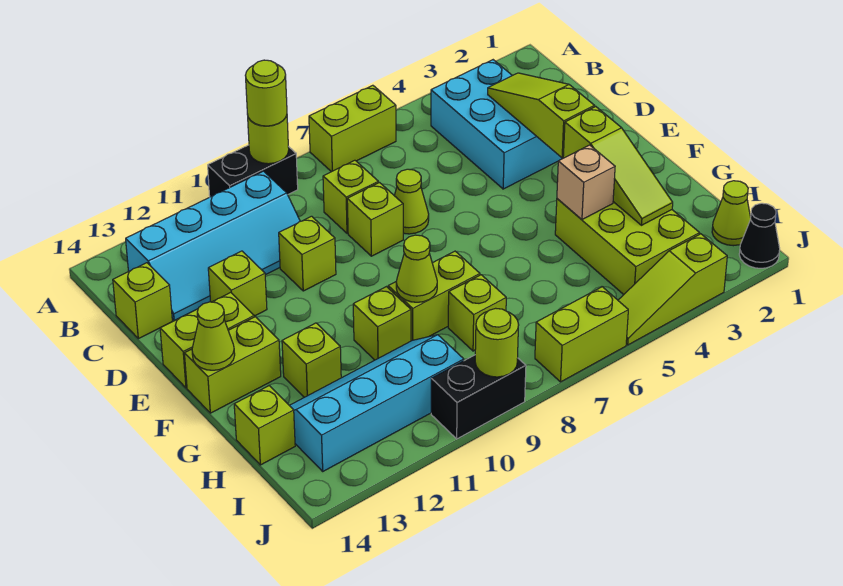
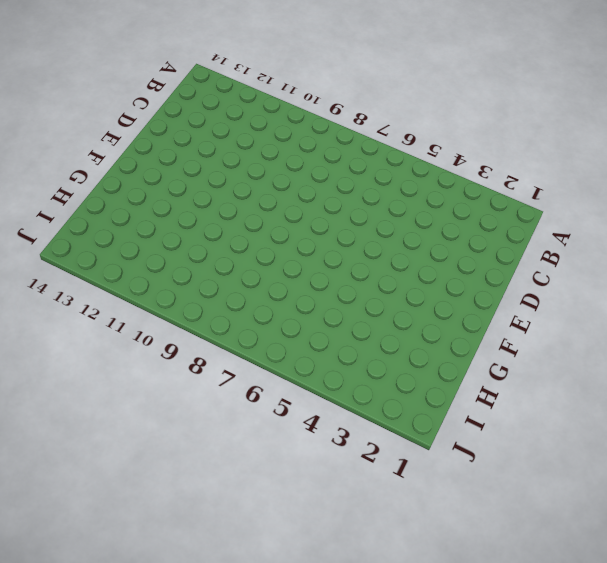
none -> lime brick A6:A7 level 1
none -> black brick A9:A10 level 1
none -> cyan brick B3:D4 level 1
none -> cyan slope B10:C13 level 1 top B

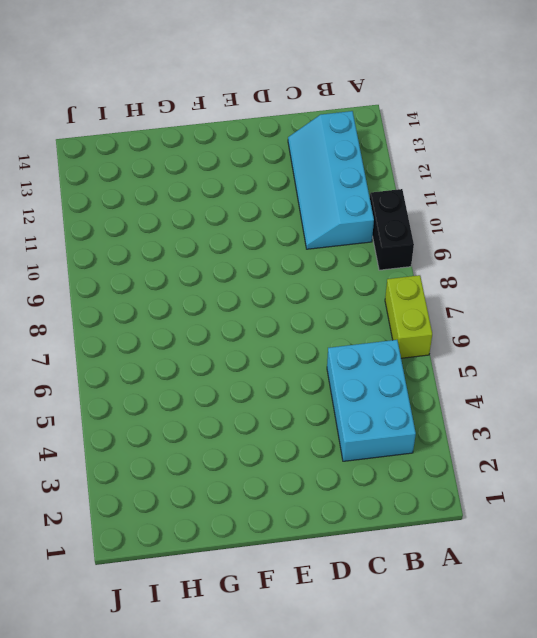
cyan brick B3:C5 level 1 -> cyan brick B3:D4 level 1
none -> lime brick C8 level 1
none -> lime brick C14 level 1
none -> lime cone D7 level 1
none -> lime brick D8 level 1

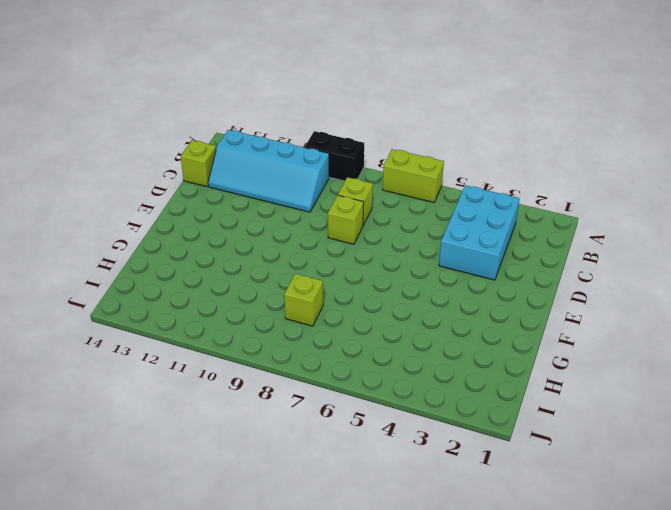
none -> lime cone D7 level 1
none -> lime brick D10 level 1
none -> lime brick D12 level 1
none -> lime brick E13:E14 level 1

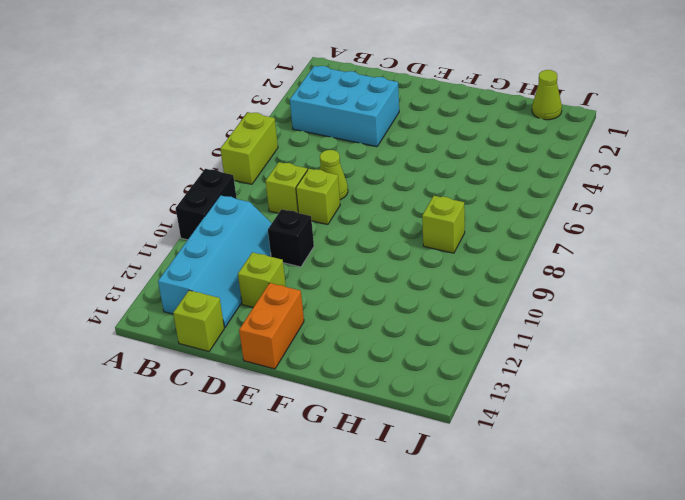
black brick D10 level 1 -> lime brick D10 level 1
orange brick E13:E14 level 1 -> lime brick E13:E14 level 1
none -> lime brick F13:F14 level 1
none -> lime brick G3:I4 level 1
none -> lime brick G8:G9 level 1
none -> lime brick G10 level 1

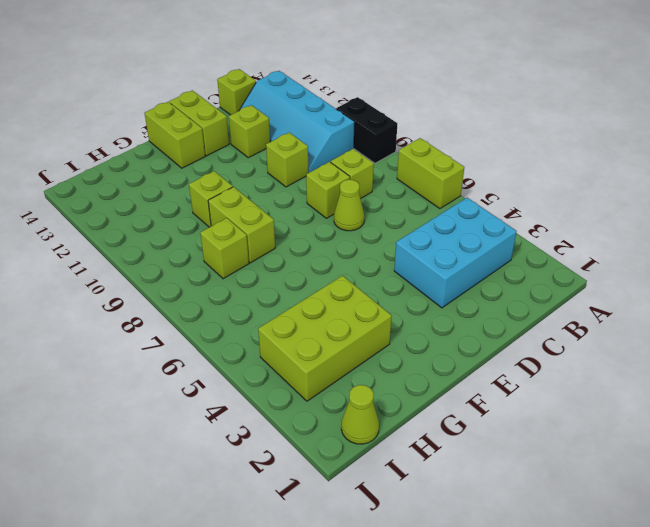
none -> lime brick G12 level 1
none -> cyan slope H10:I13 level 1 top I
none -> lime brick H14 level 1
none -> black cone J1 level 1

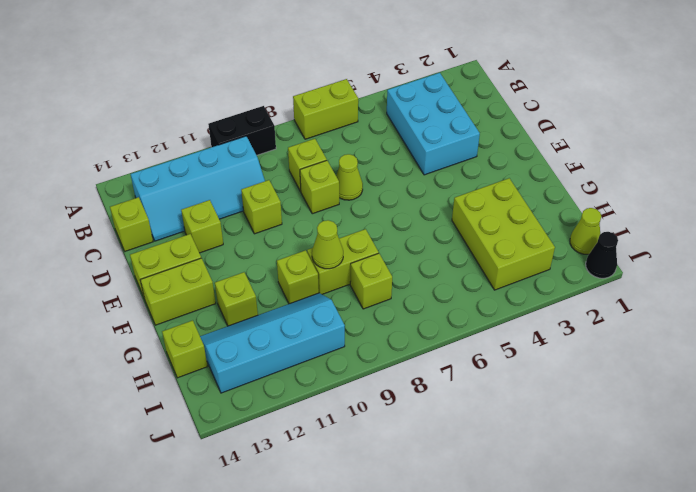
none -> lime slope J3:J5 level 1 top 3
none -> lime brick J6:J7 level 1
none -> black brick J9:J10 level 1
none -> lime round brick A9 level 2

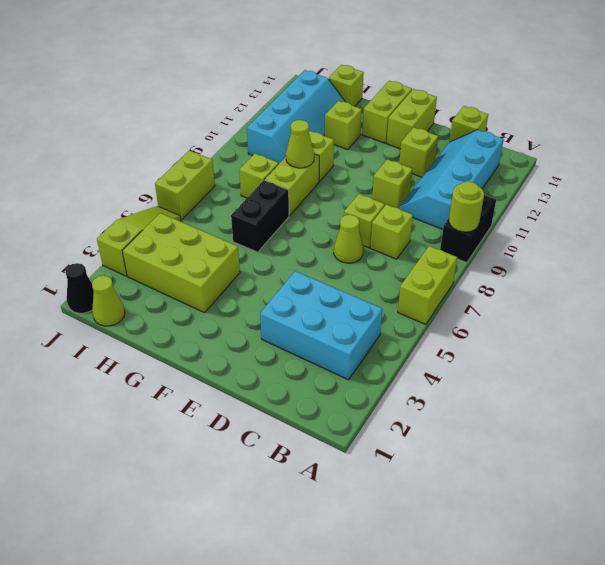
black brick G6:G7 level 1 -> black brick J9:J10 level 1
none -> lime slope C3:E3 level 2 top E
none -> lime slope F3:H3 level 2 top F
none -> lime cone F14 level 2
none -> tan brick G4 level 2

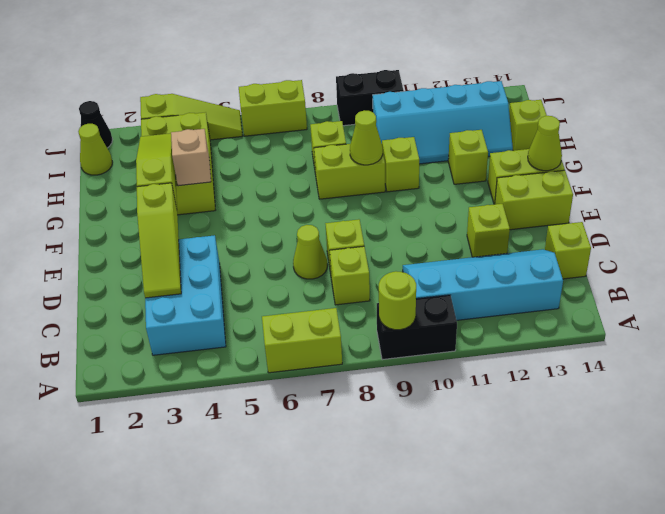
none -> lime brick D10 level 1
none -> lime round brick J9 level 2
none -> lime round brick A9 level 3

